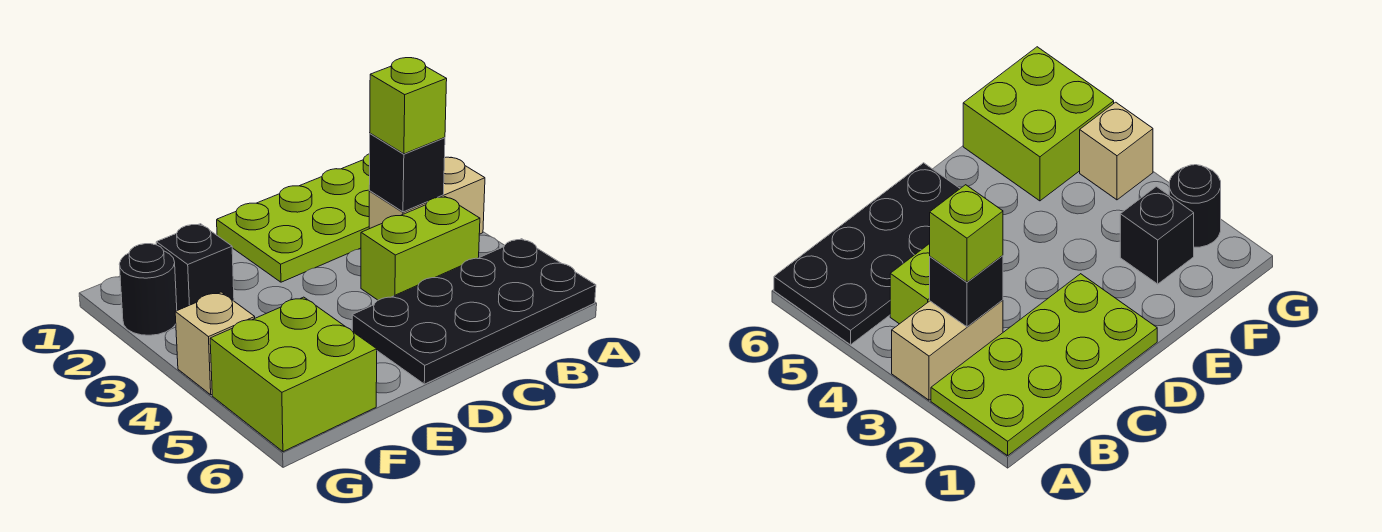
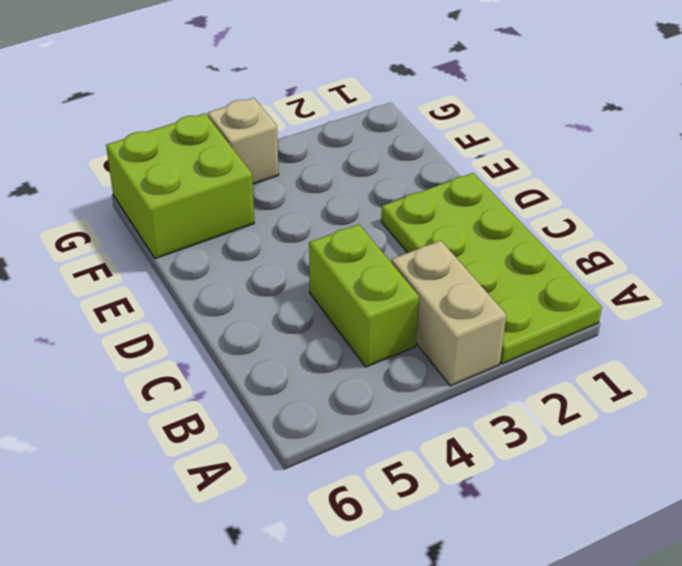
none -> black plate A5:D6 level 1
none -> black brick F2 level 1

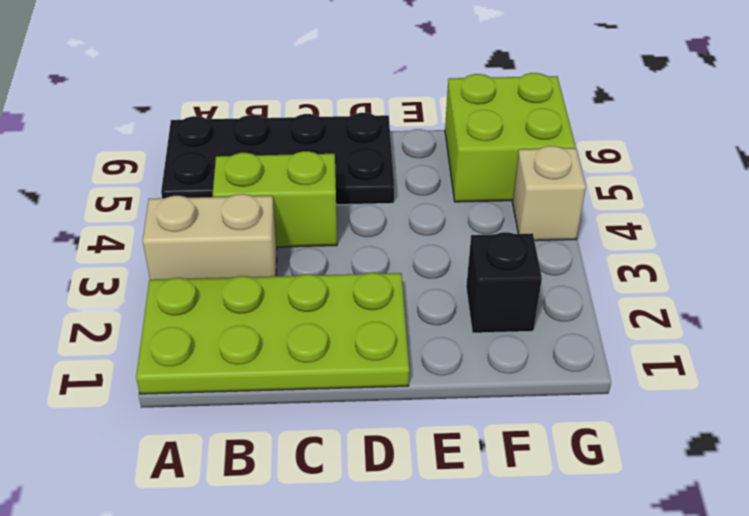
none -> black round brick G2 level 1
none -> black brick B3 level 2

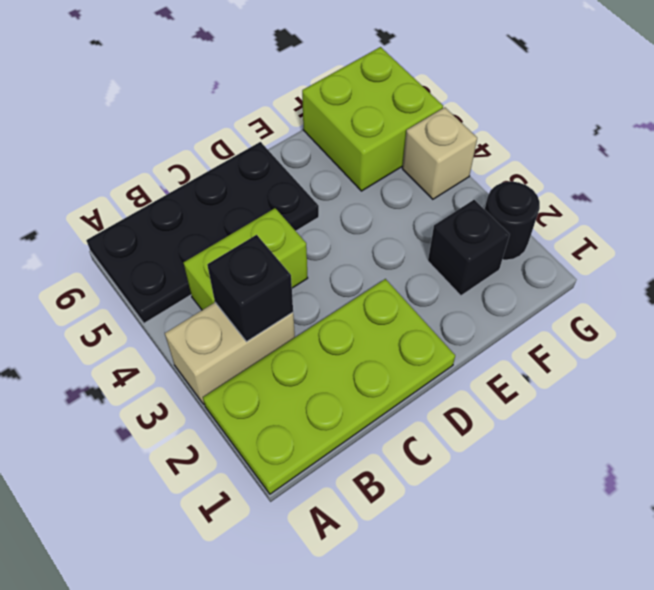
none -> lime brick B3 level 3

